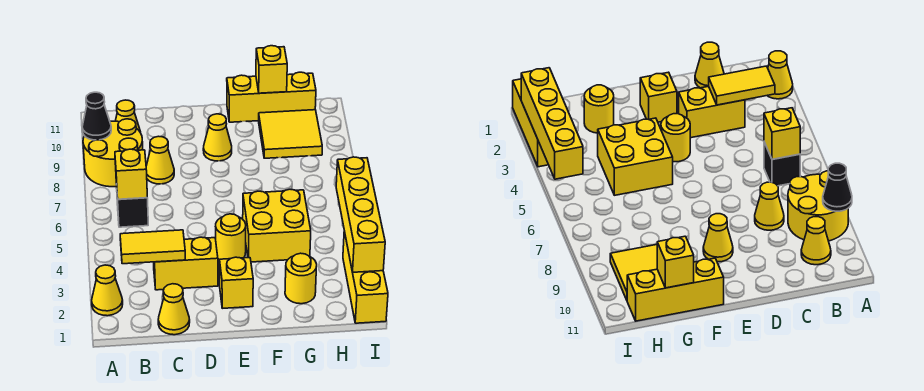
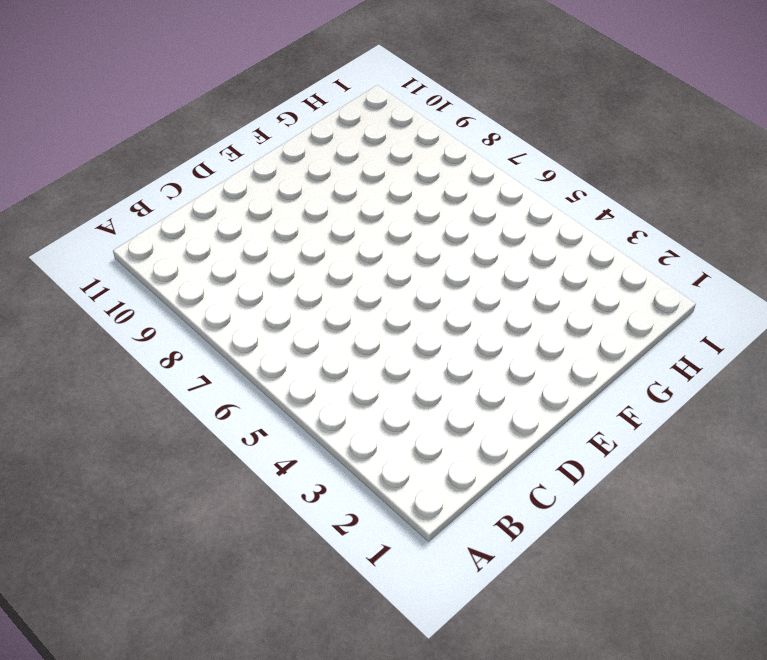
none -> yellow cone A2 level 1
none -> yellow round brick A8:B9 level 1
none -> black brick B6 level 1

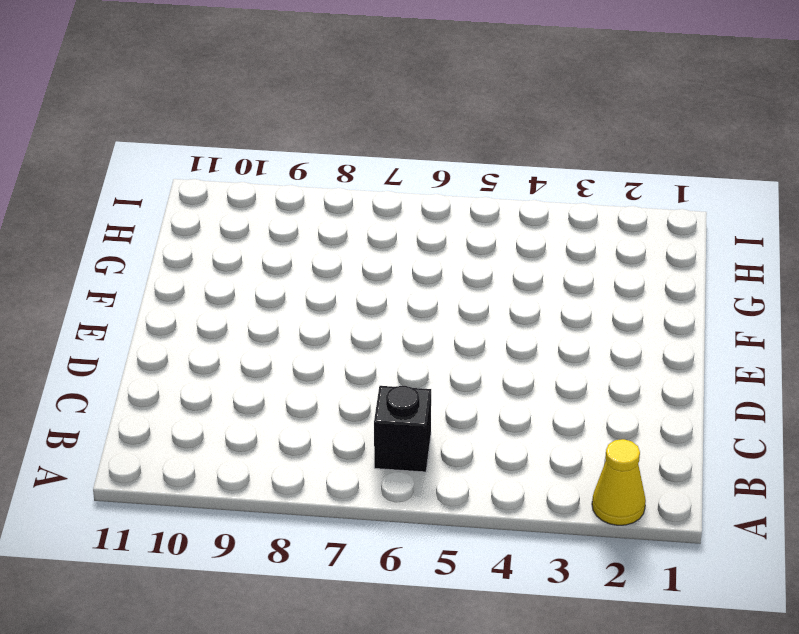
none -> yellow round brick A8:B9 level 1
none -> yellow cone B10 level 1
none -> yellow cone C1 level 1

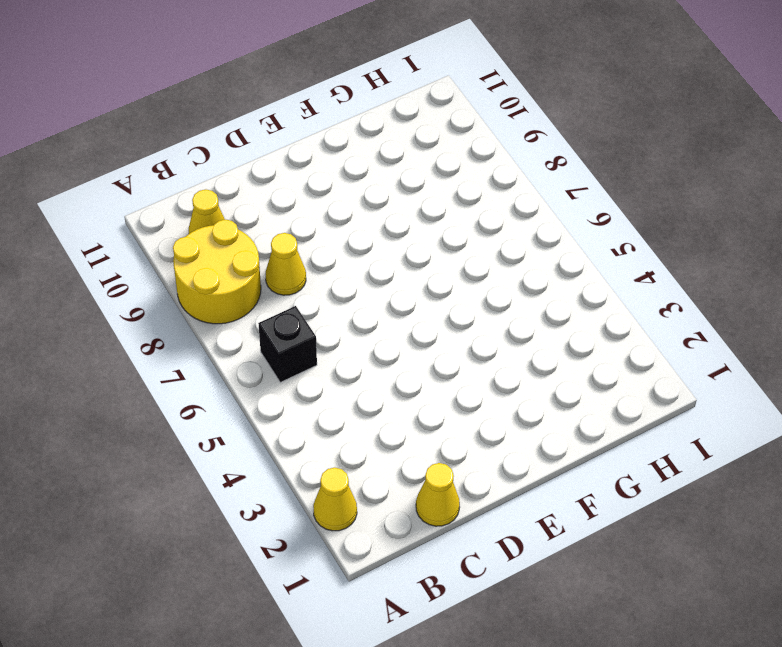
none -> yellow brick C3:D3 level 1
none -> yellow brick E2 level 1
none -> yellow round brick E4 level 1

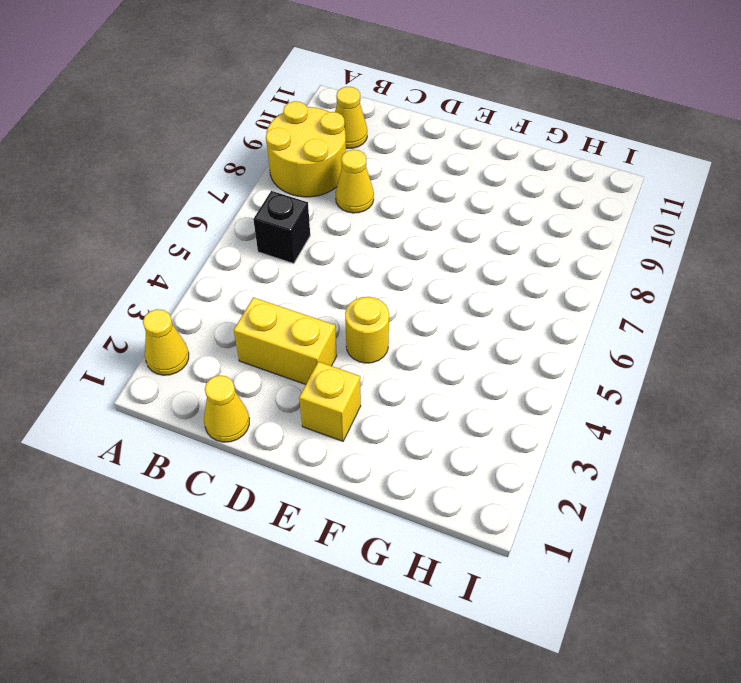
none -> yellow cone E9 level 1
none -> yellow brick F4:G5 level 1
none -> yellow brick F11:H11 level 1

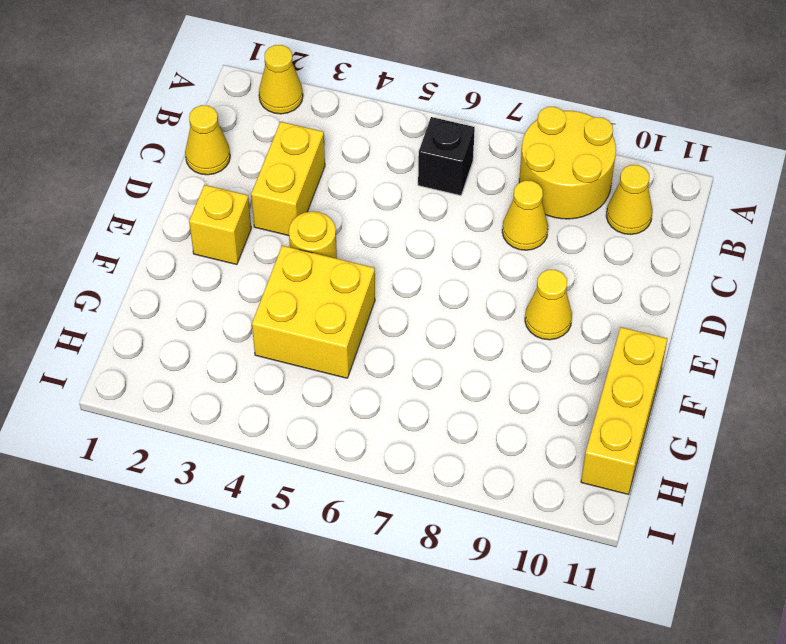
none -> yellow round brick G2 level 1
none -> yellow tile G9:H10 level 1
none -> yellow brick I1:I3 level 1

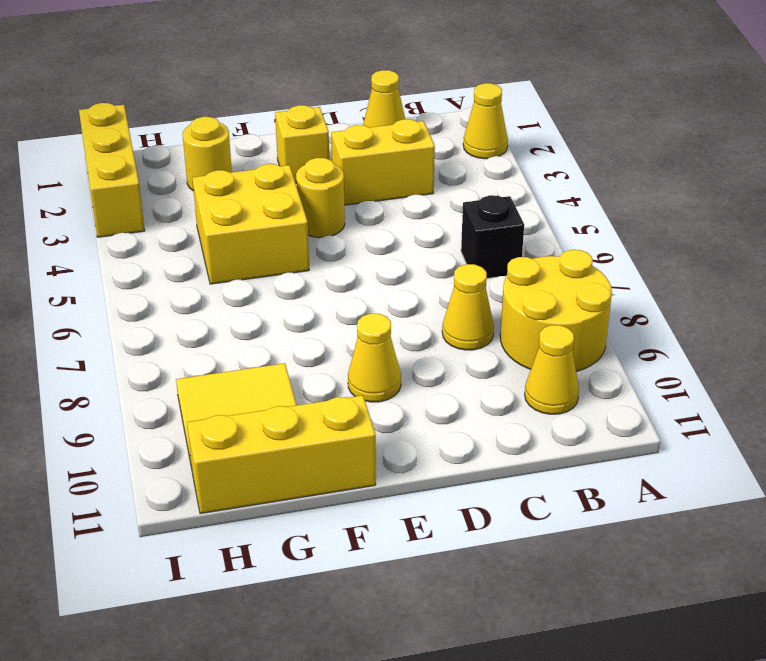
none -> black cone A9 level 2
none -> yellow tile B3:C3 level 2
none -> yellow brick B6 level 2

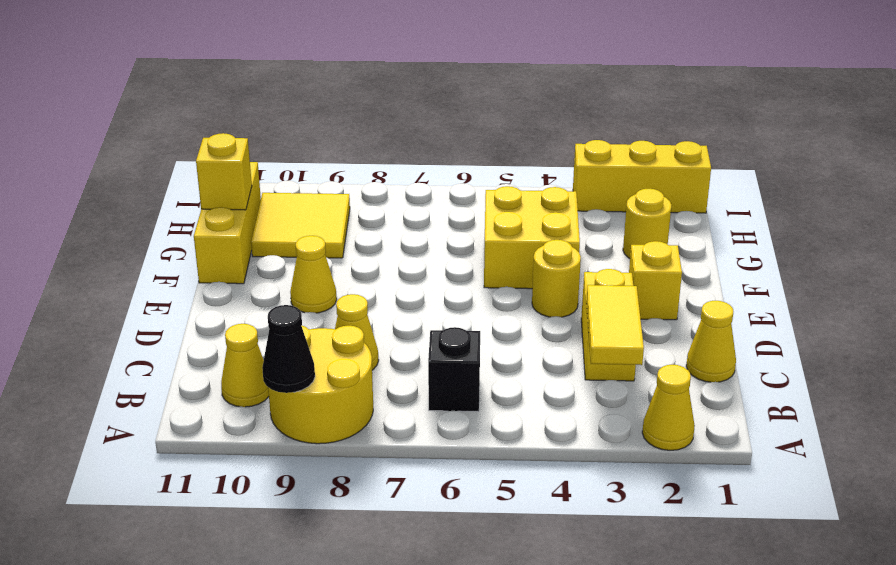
none -> yellow brick B6 level 2
none -> yellow brick I2:I5 level 2

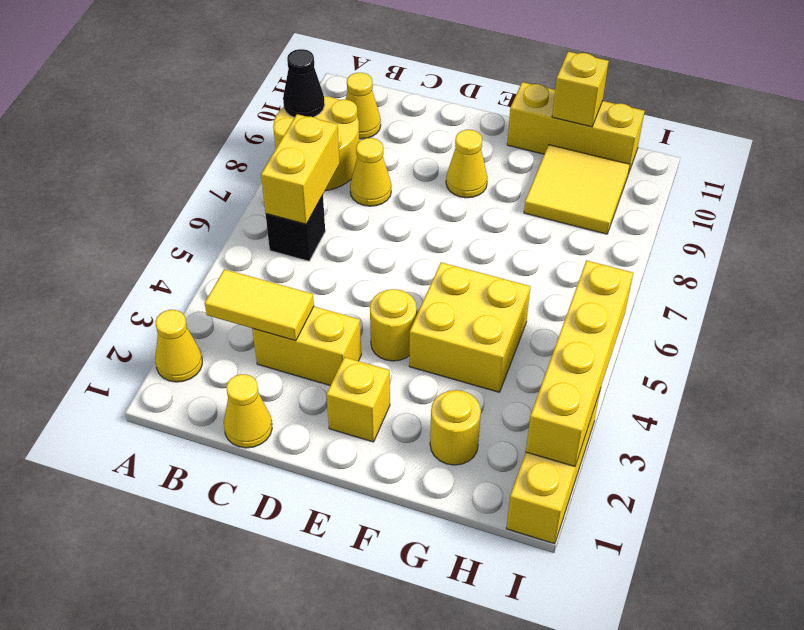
yellow brick B6:B7 level 2 -> yellow brick B6 level 2

